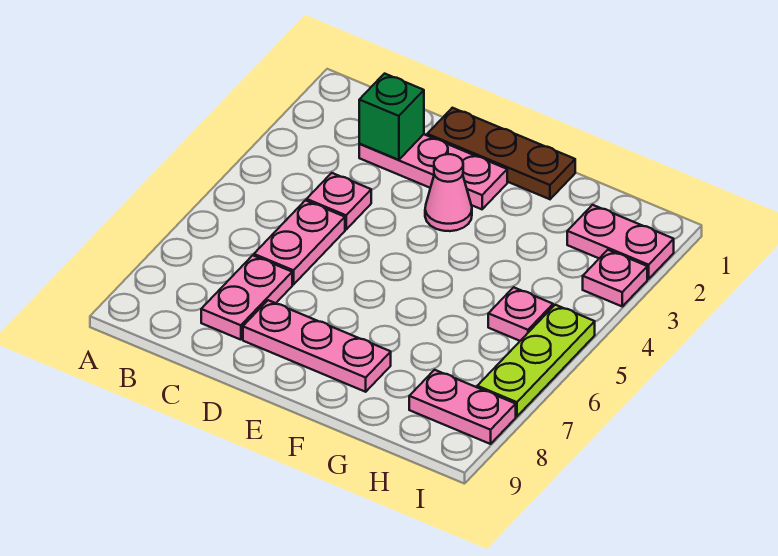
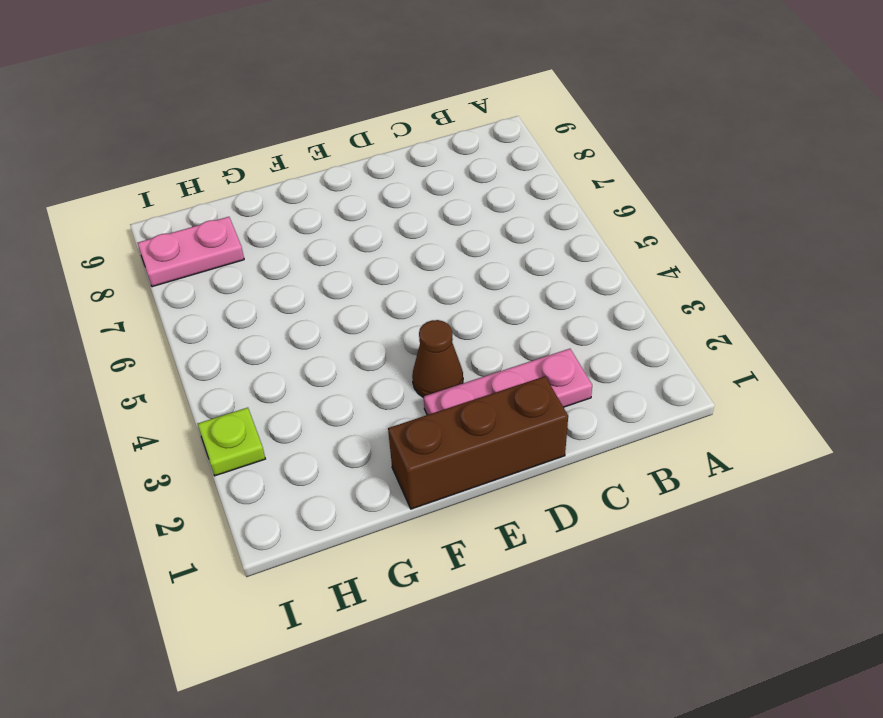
brown brick D1:F1 level 1 -> brown plate D1:F1 level 1
brown cone E3 level 1 -> pink cone E3 level 1
lime plate I3 level 1 -> pink plate I3 level 1
none -> pink plate C4 level 1
none -> pink plate C5:C6 level 1
none -> pink plate C7:C8 level 1

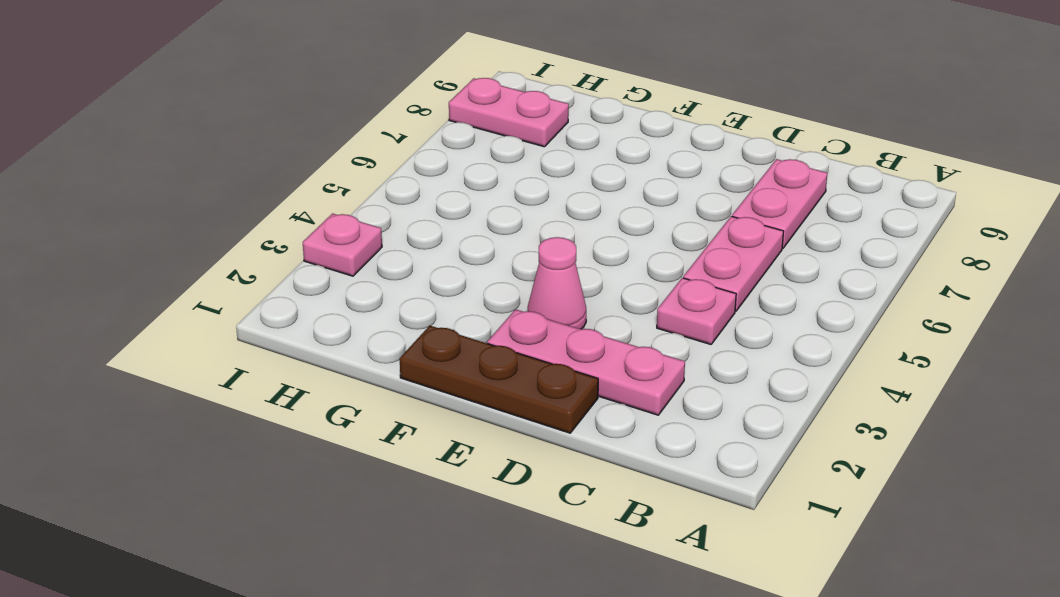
none -> pink plate D8:F8 level 1
none -> pink plate H2:I2 level 1
none -> pink plate H5 level 1

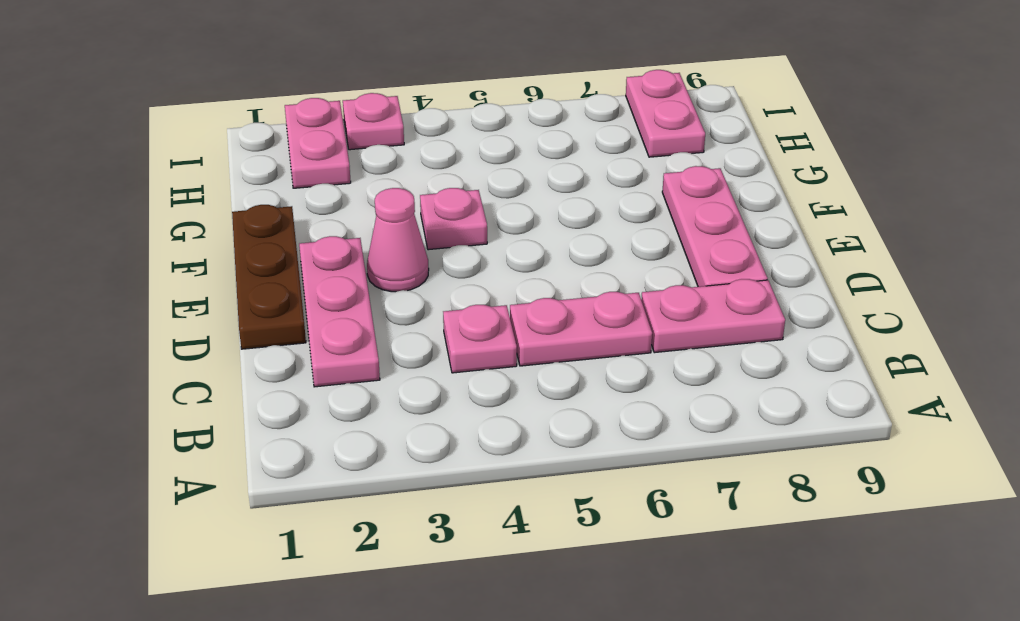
pink plate F4 level 1 -> pink plate H5 level 1
none -> lime plate I5:I7 level 1
none -> green brick C2 level 2

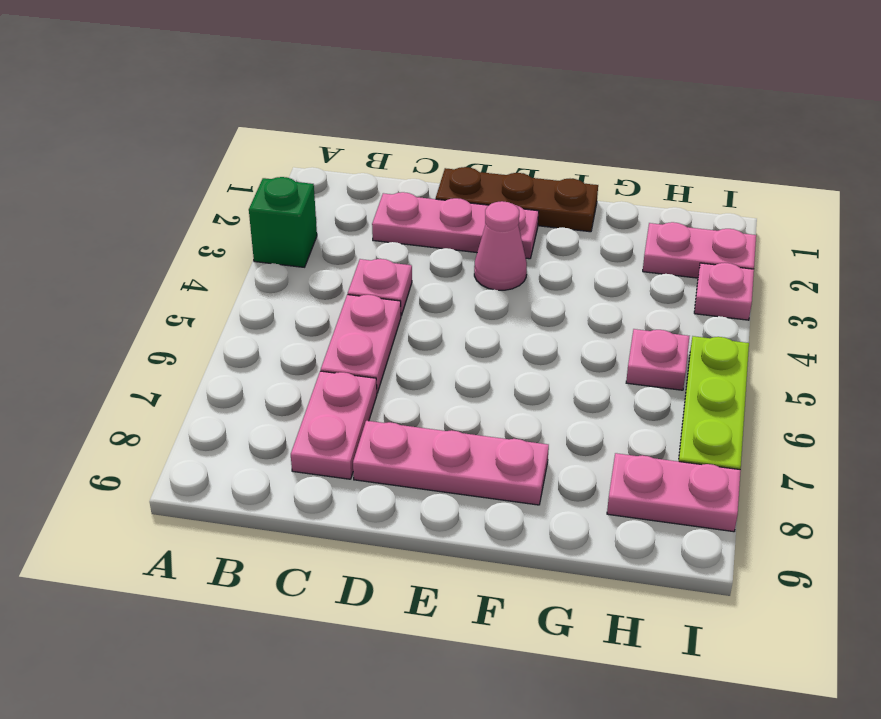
green brick A3 level 1 -> green brick C2 level 2

